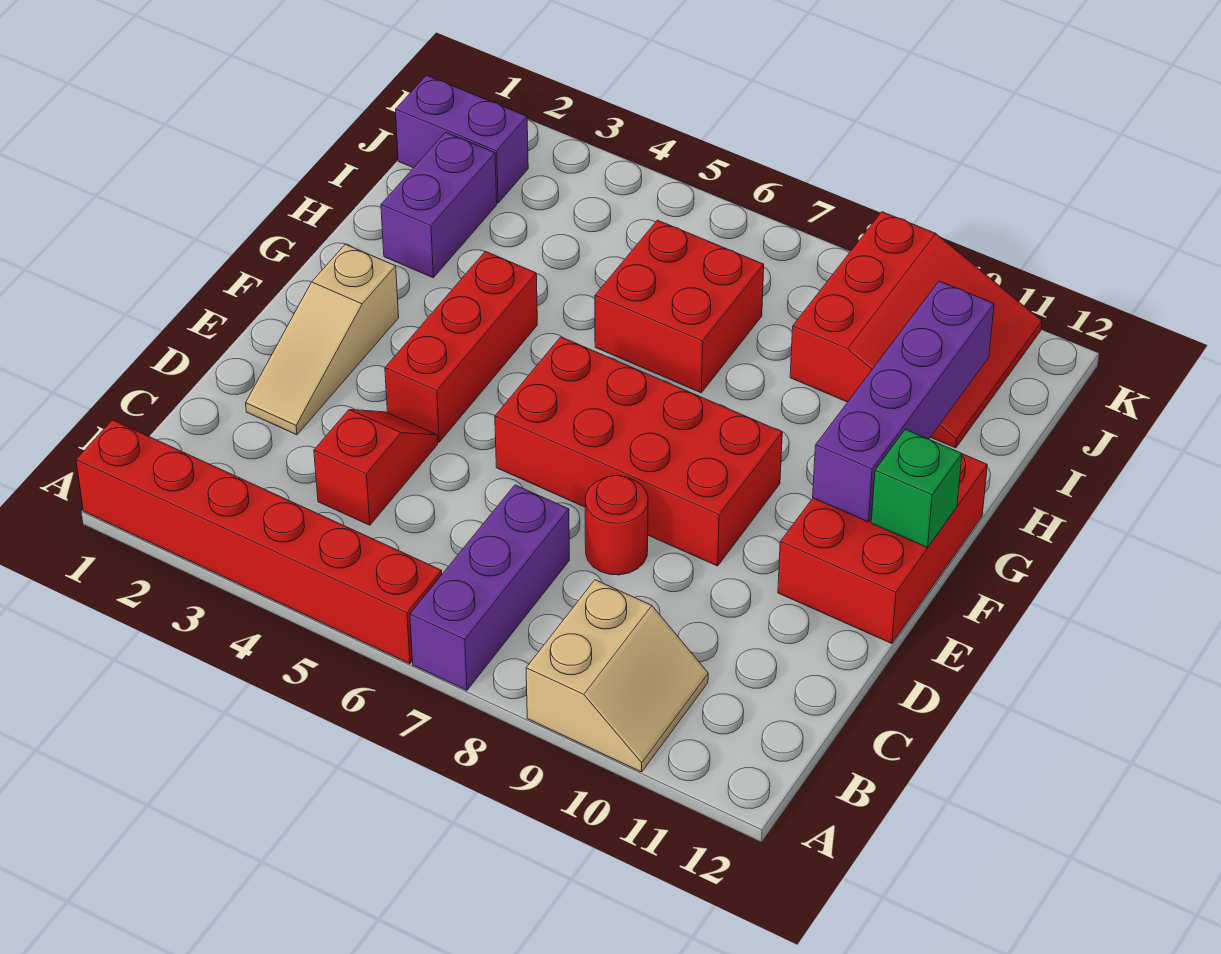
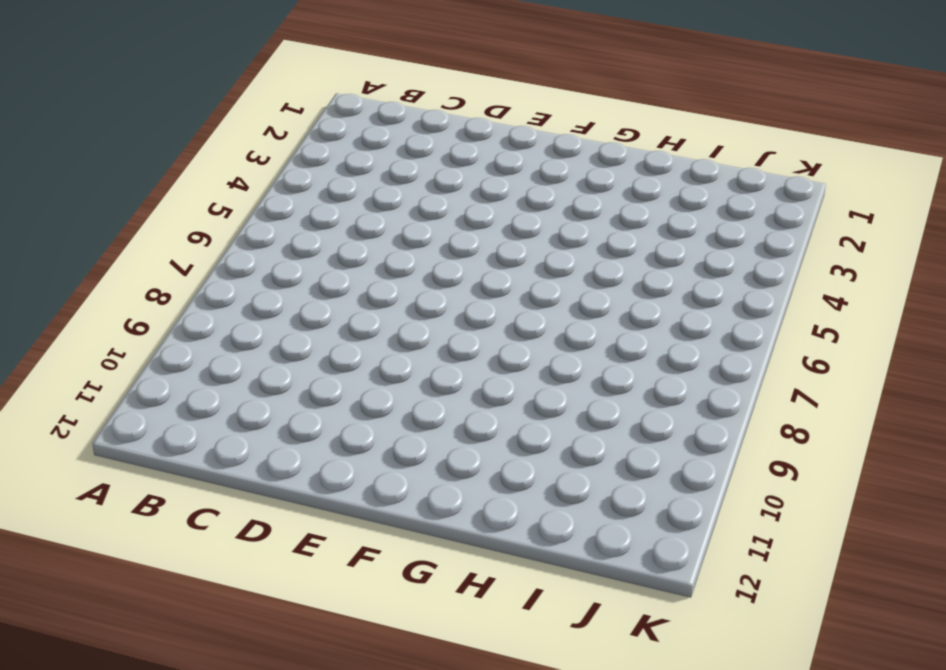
none -> red brick A1:A6 level 1
none -> purple brick A7:C7 level 1
none -> tan slope A9:B10 level 1 top 9

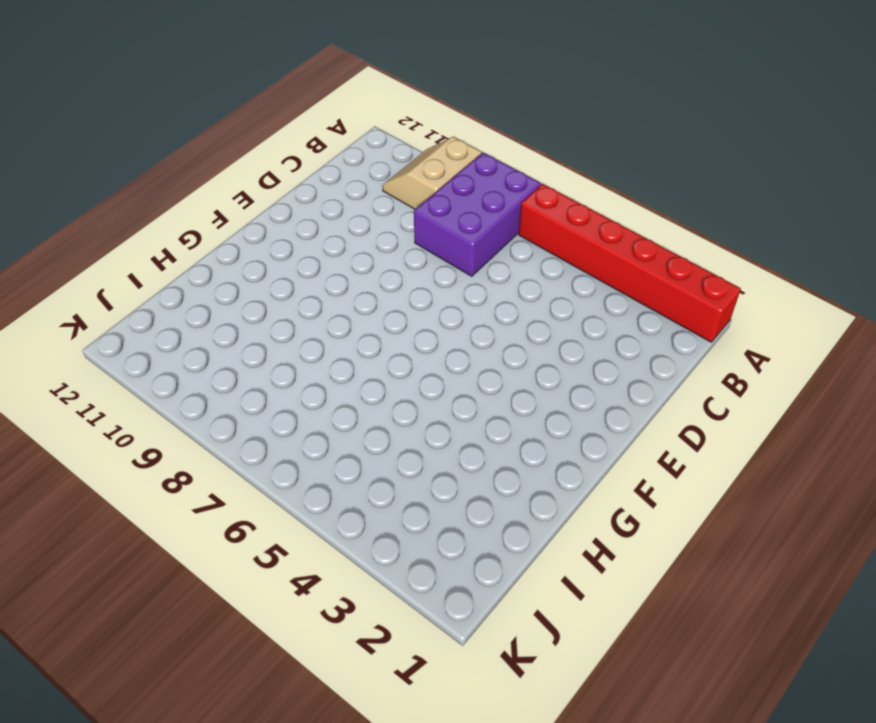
purple brick A7:C8 level 1 -> purple brick A7:C7 level 1
none -> red slope C4:D4 level 1 top C
none -> tan slope D2:F2 level 1 top F
none -> red round brick D8 level 1

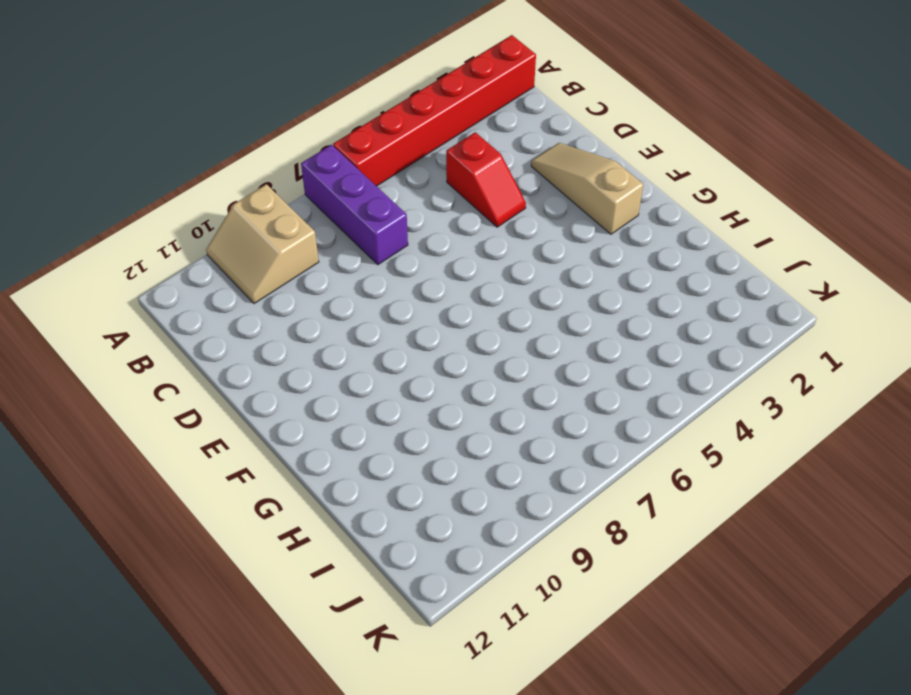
none -> red round brick D8 level 1
none -> red brick E4:G4 level 1
none -> red brick E6:F9 level 1

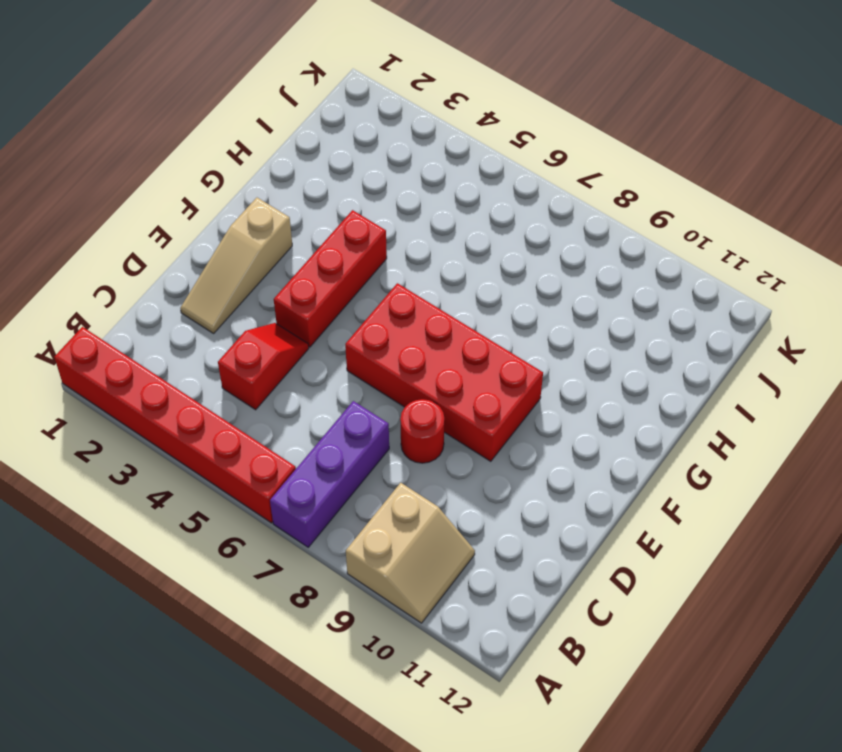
none -> red brick E11:G12 level 1
none -> purple brick H2:I2 level 1
none -> red brick H6:I7 level 1

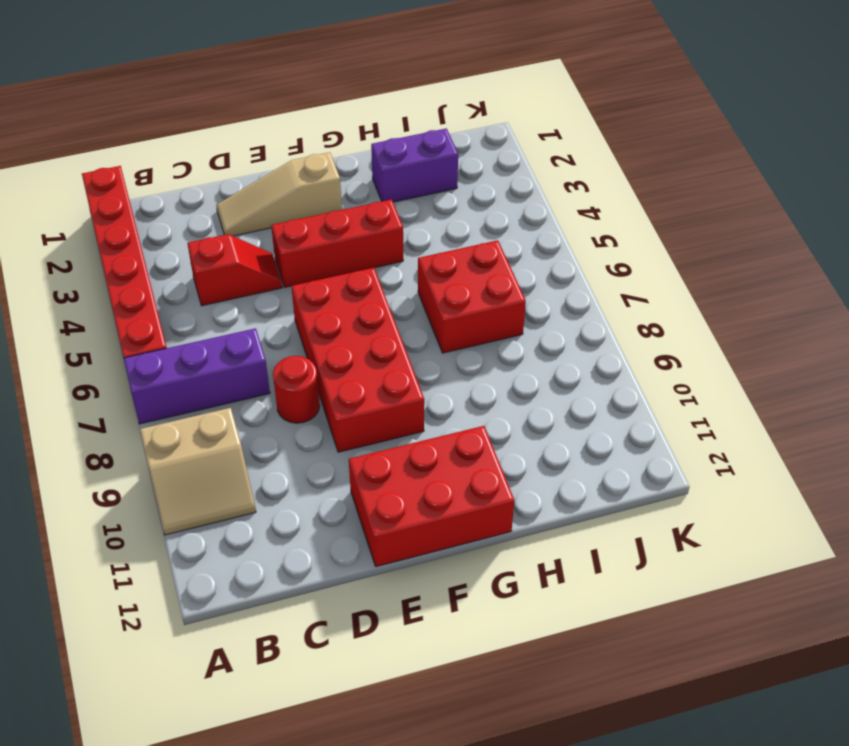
none -> red slope I9:K11 level 1 top 9
none -> purple brick J1:J2 level 1
none -> purple brick F11:I11 level 2

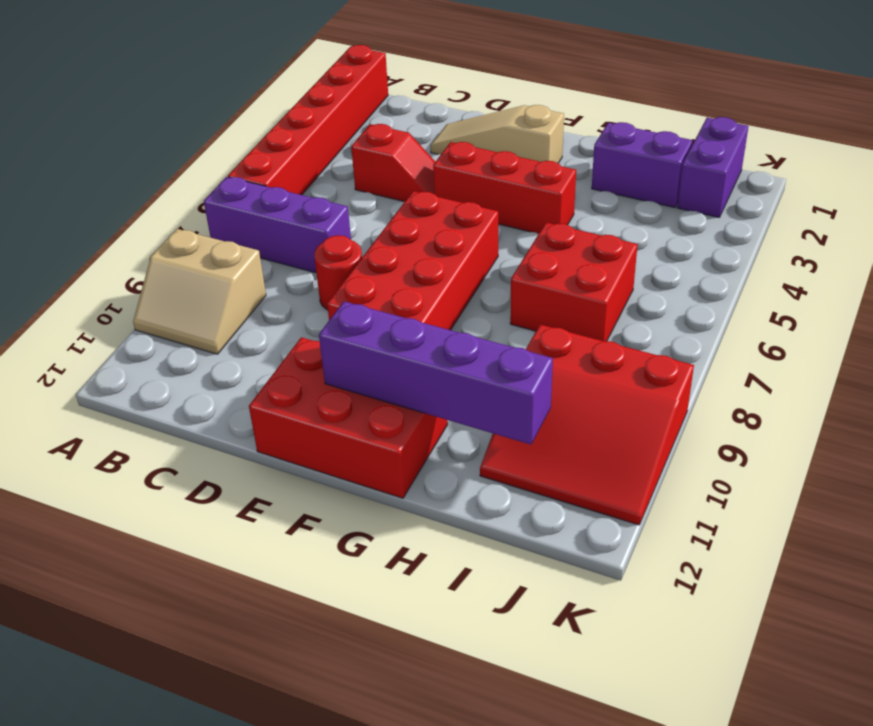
none -> green brick F12 level 2

